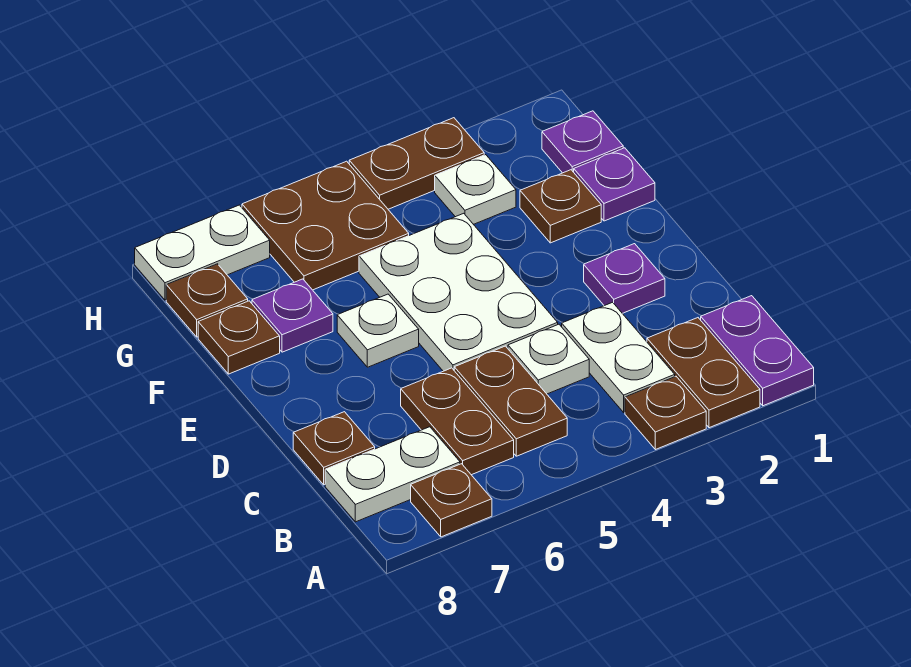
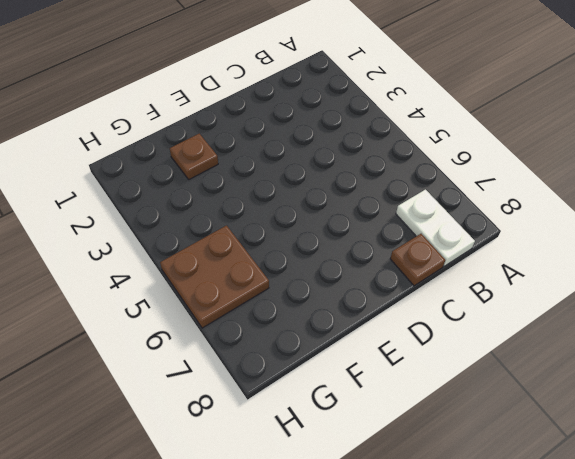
none -> purple plate A1:B1 level 1
none -> brown plate A2:B2 level 1
none -> brown plate A3 level 1

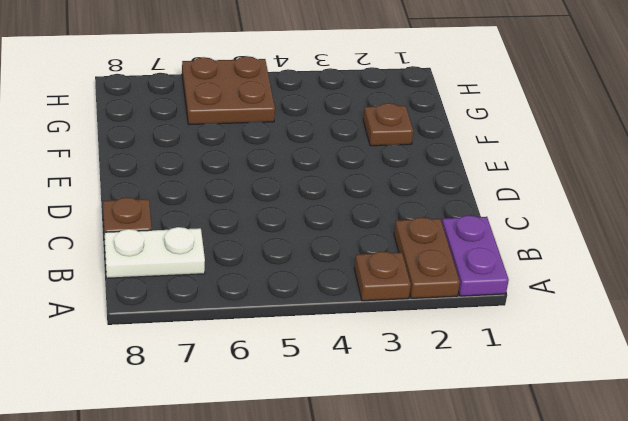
none -> brown plate A7 level 1
none -> white plate B3:C3 level 1
none -> brown plate B5:C5 level 1

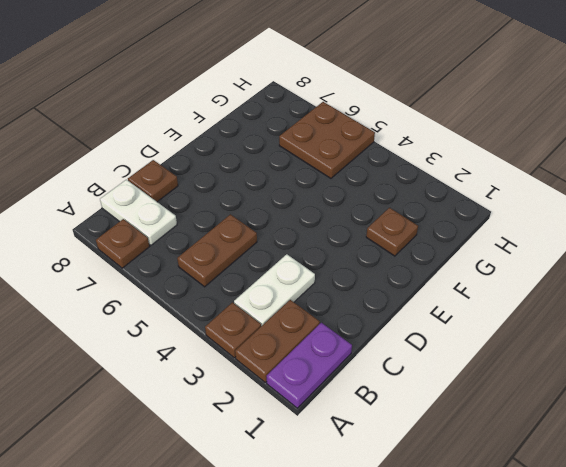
none -> brown plate B6:C6 level 1
none -> white plate C4 level 1
none -> purple plate D2 level 1

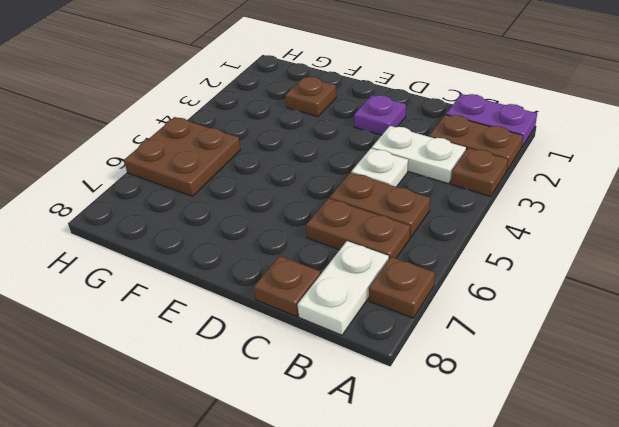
none -> white plate D4:F5 level 1
none -> white plate E6 level 1
none -> purple plate F1 level 1

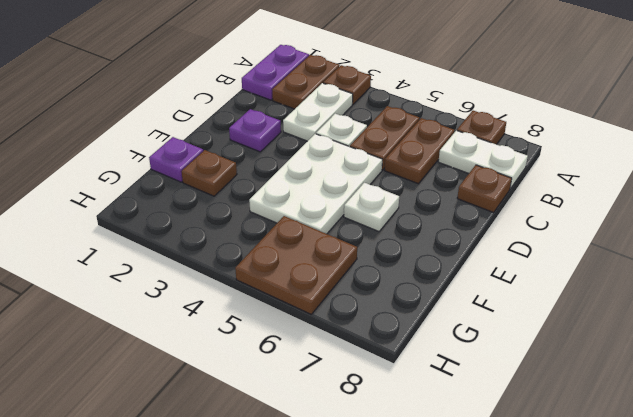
none -> purple plate F7 level 1
none -> brown plate F8 level 1
none -> purple plate G1 level 1

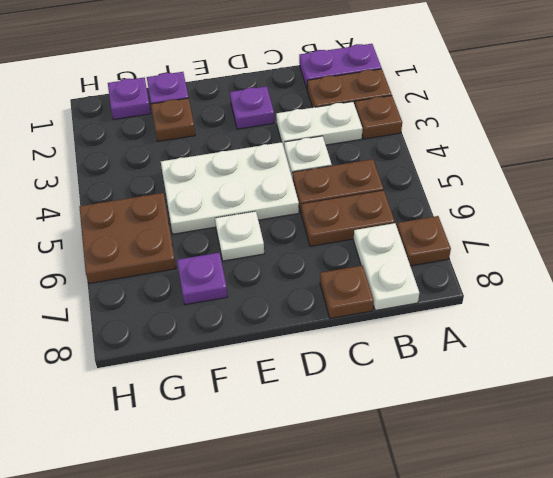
none -> brown plate F8 level 1
none -> white plate G3 level 1
none -> brown plate G8 level 1

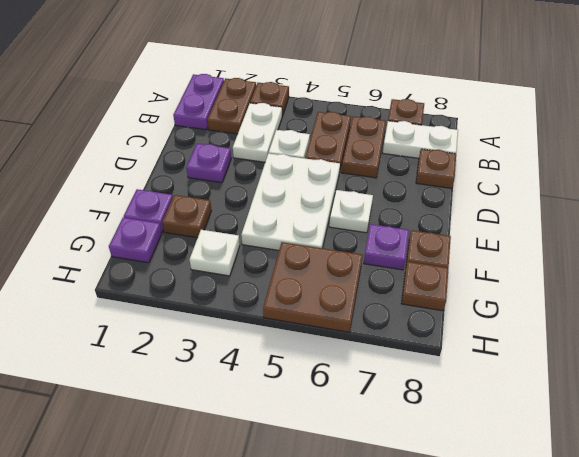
none -> brown plate H3:H4 level 1
none -> white plate H7:H8 level 1

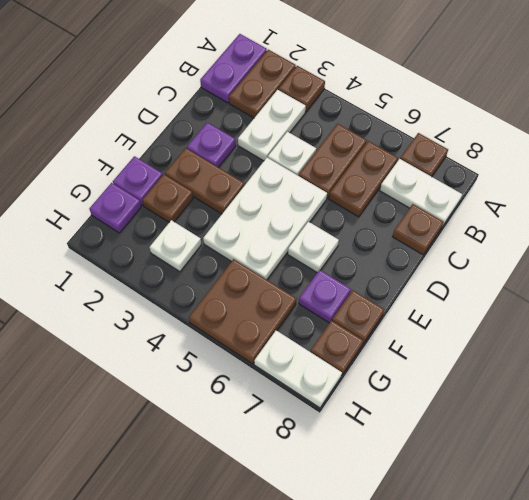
brown plate E2:E3 level 1 -> brown plate H3:H4 level 1

